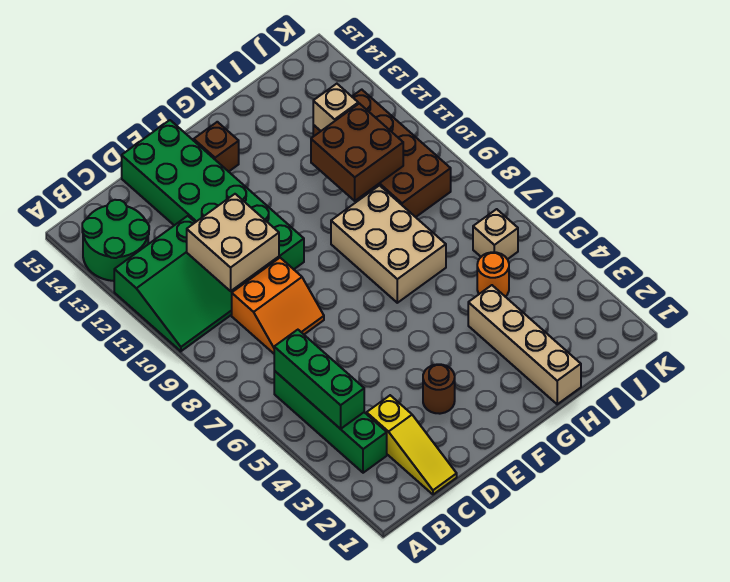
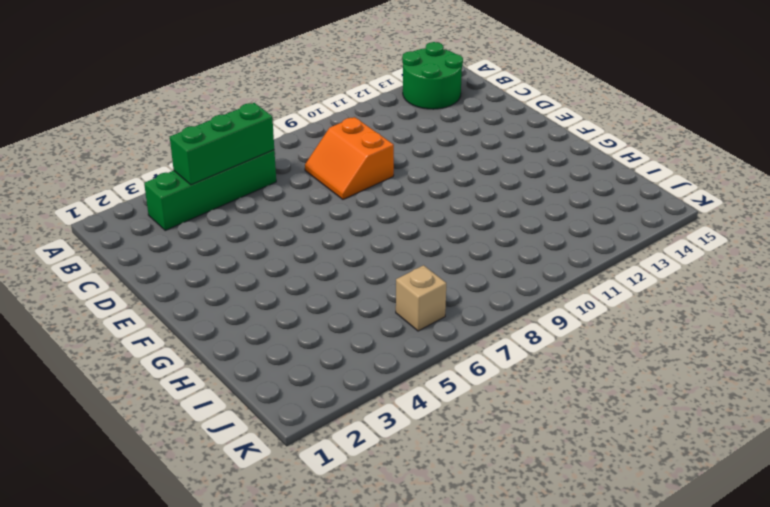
none -> green slope A10:C12 level 1 top 12
none -> yellow slope C1:C3 level 1 top 3
none -> green brick D10:E15 level 1

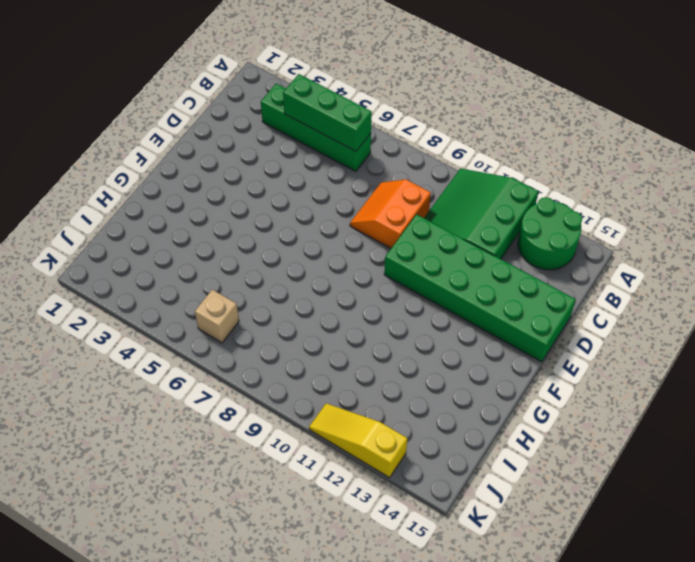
yellow slope K11:K13 level 1 top 13 -> yellow slope C1:C3 level 1 top 3
none -> brown round brick E3 level 1
none -> brown brick F14 level 1
none -> tan brick G7:H9 level 1

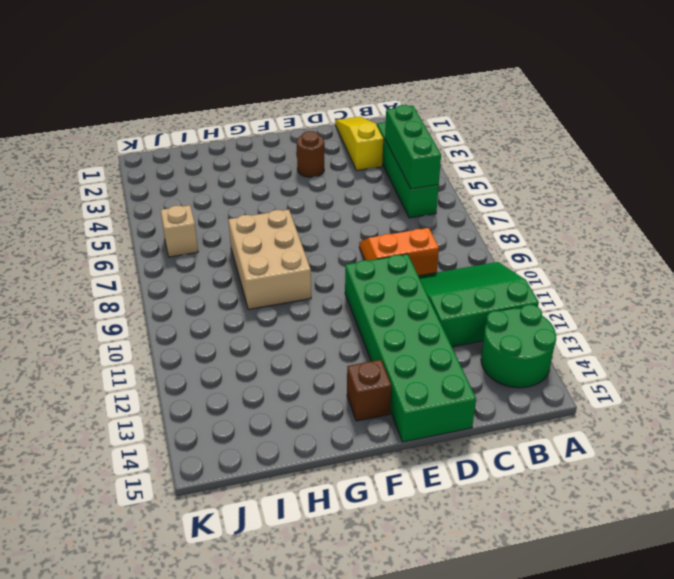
none -> tan brick H1:H4 level 1
none -> orange round brick I5 level 1
none -> brown brick I9:J12 level 1

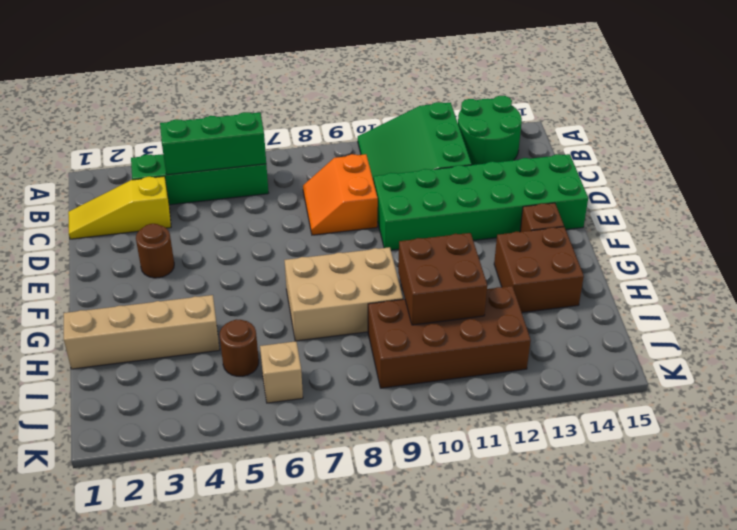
brown brick G13:H14 level 1 -> none
brown round brick I5 level 1 -> orange round brick I5 level 1
none -> tan brick C10:D11 level 2
none -> tan brick I12 level 2

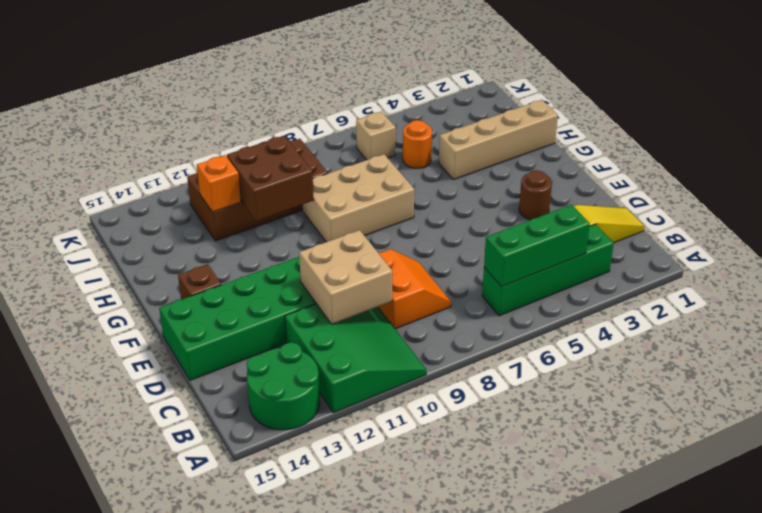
orange brick I12 level 2 -> tan brick I12 level 2

